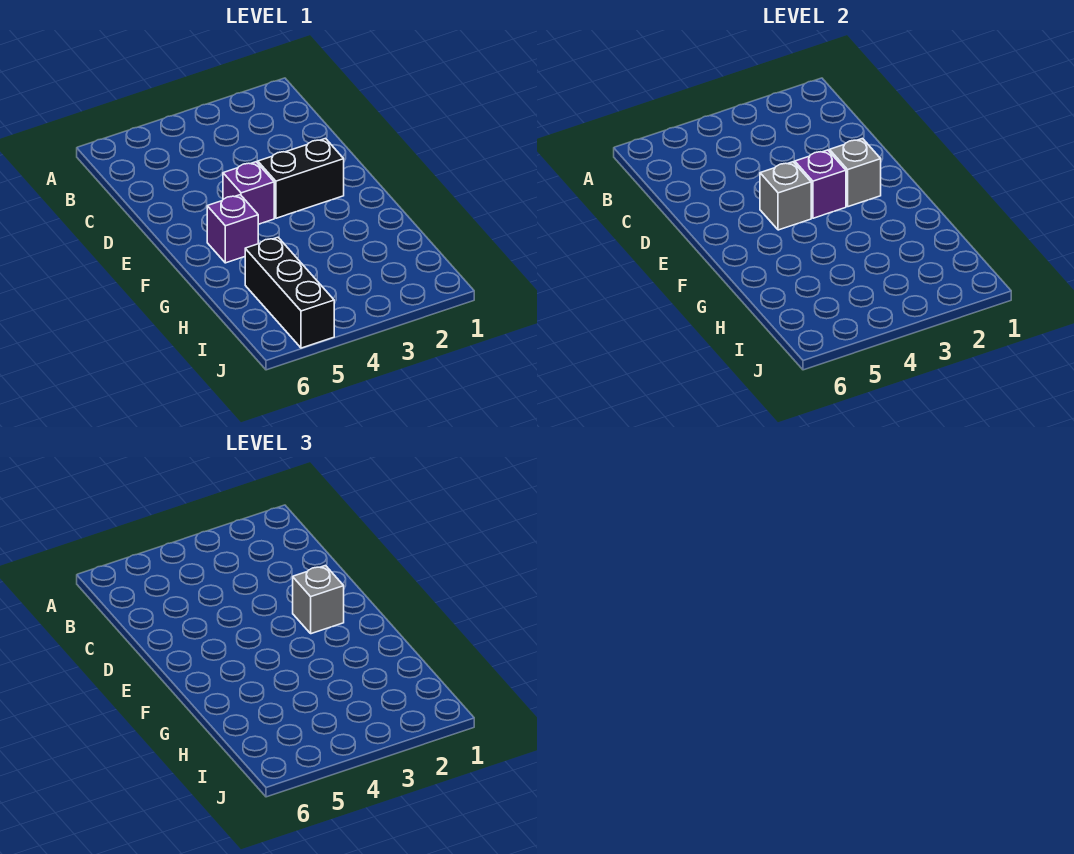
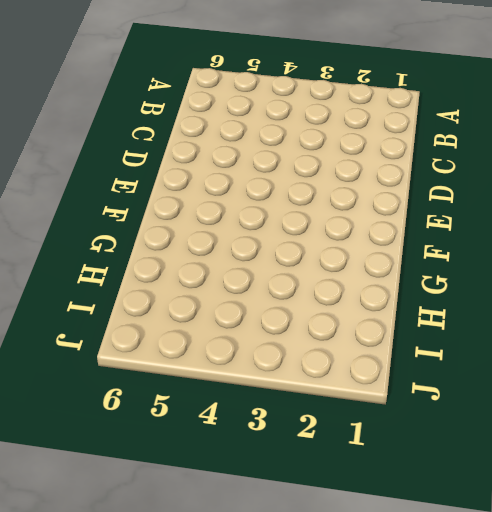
none -> black brick E2:E3 level 1
none -> purple brick E4 level 1

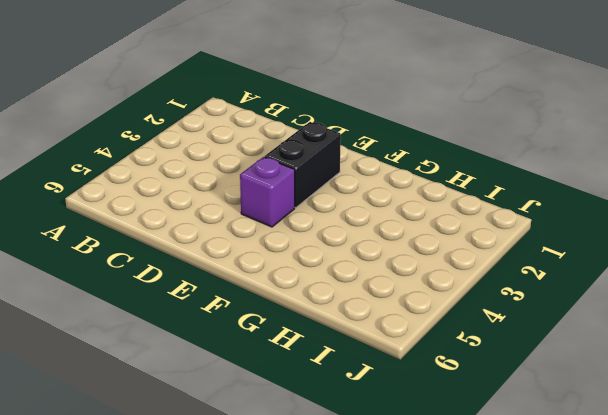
none -> purple brick F5 level 1
none -> black brick H5:J5 level 1

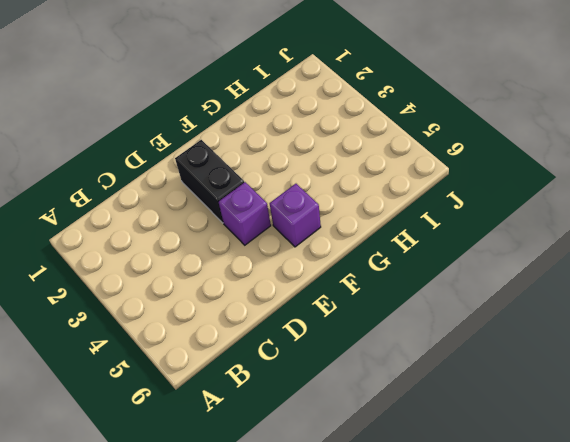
none -> black brick H5:J5 level 1
none -> grey brick E2 level 2

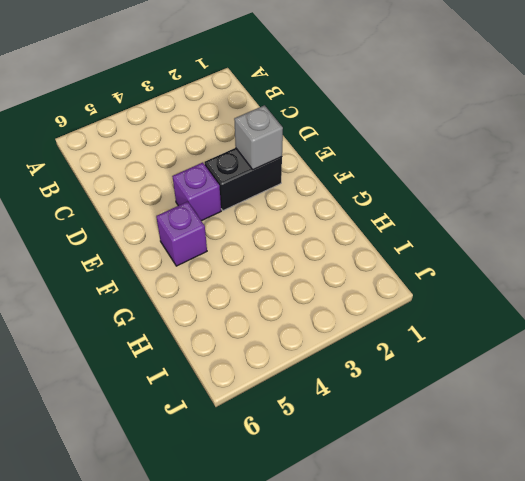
none -> black brick H5:J5 level 1
none -> purple brick E3 level 2

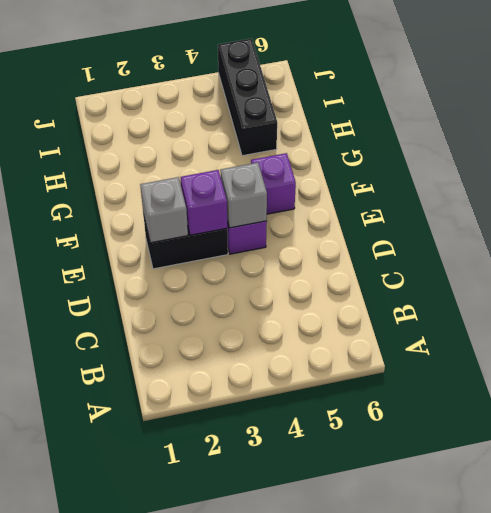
none -> grey brick E2 level 3

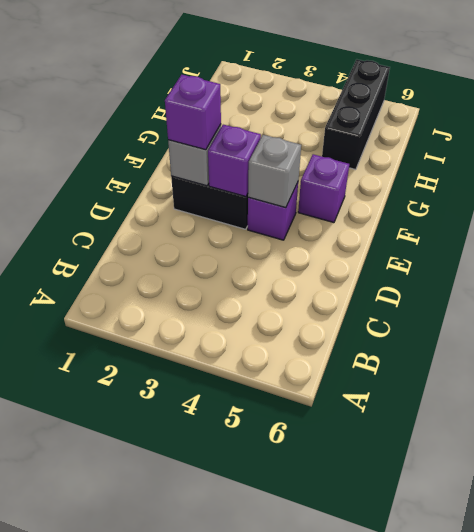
purple brick E2 level 3 -> grey brick E2 level 3

